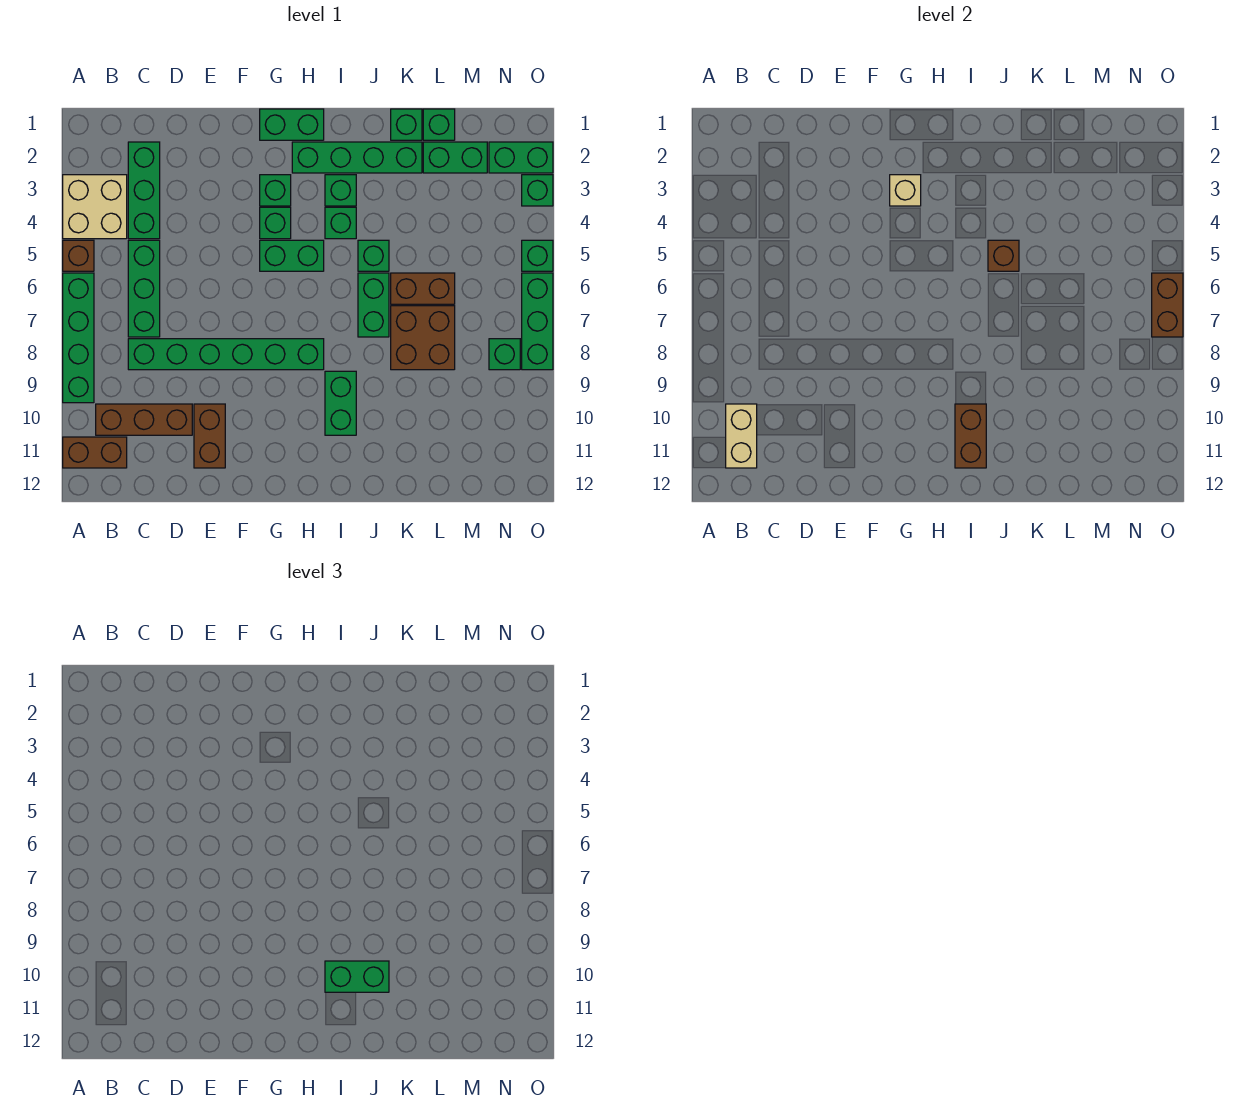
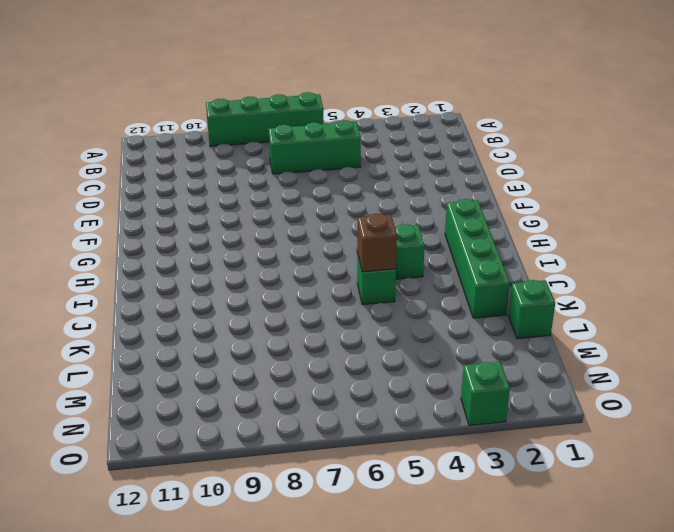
none -> tan brick A3:B4 level 1
none -> brown brick A5 level 1
none -> brown brick A11:B11 level 1
none -> brown brick B10:D10 level 1

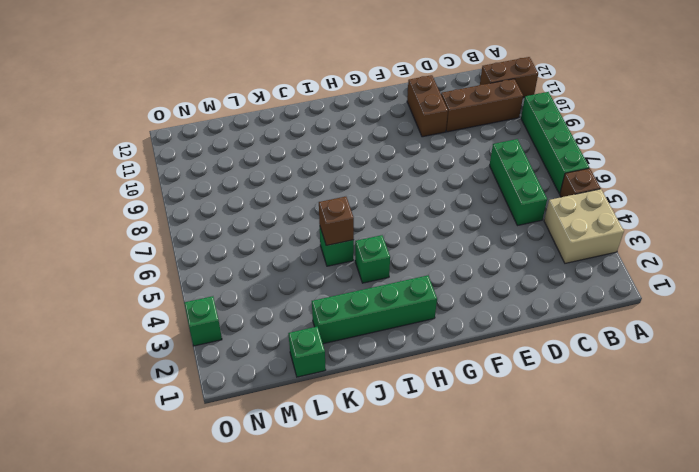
none -> green brick C2:C4 level 1
none -> green brick C8:H8 level 1
none -> green brick G1:H1 level 1
none -> green brick G3 level 1

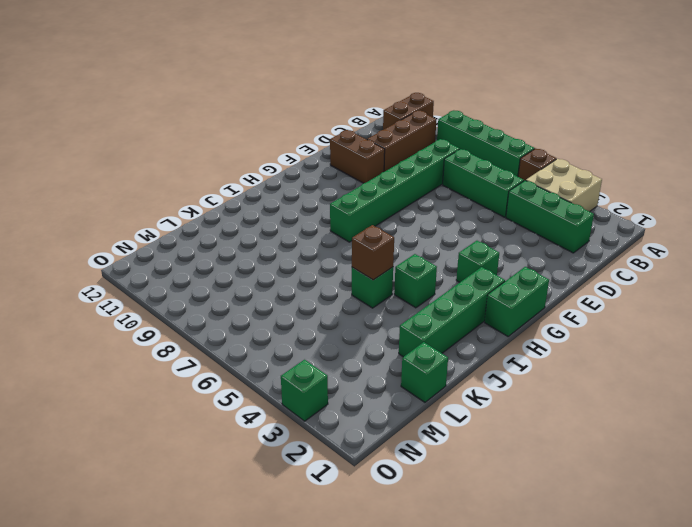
none -> green brick G4 level 1
none -> green brick G5:H5 level 1
none -> green brick I3 level 1
none -> green brick I9:I10 level 1

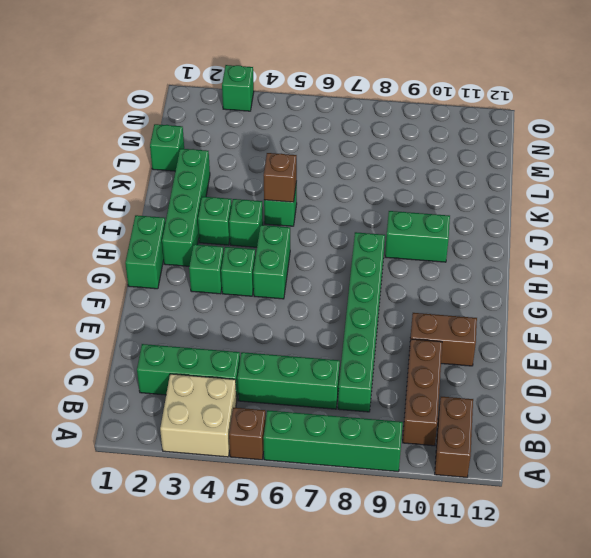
none -> green brick J6:J7 level 1
none -> green brick K1 level 1
none -> brown brick K6:L6 level 1
none -> brown brick K7:L8 level 1

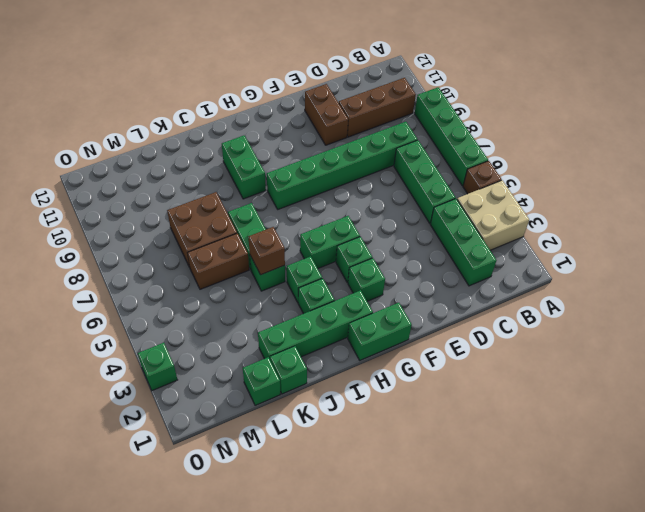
none -> brown brick A11:B11 level 1
none -> green brick L2:M2 level 1
none -> green brick N2:O2 level 1
none -> green brick N8 level 1

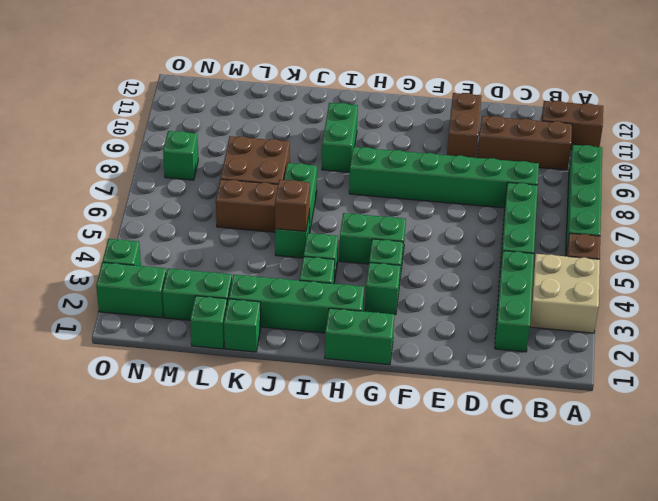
none -> green brick O5 level 1
none -> green brick O6:O8 level 1
none -> tan brick B10:B11 level 2
none -> tan brick G3 level 2

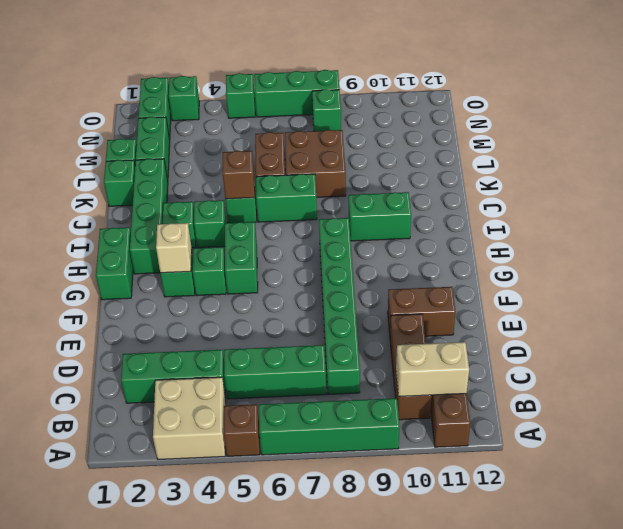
none -> brown brick I10:I11 level 2
none -> brown brick O6:O7 level 2
none -> green brick I10:J10 level 3

